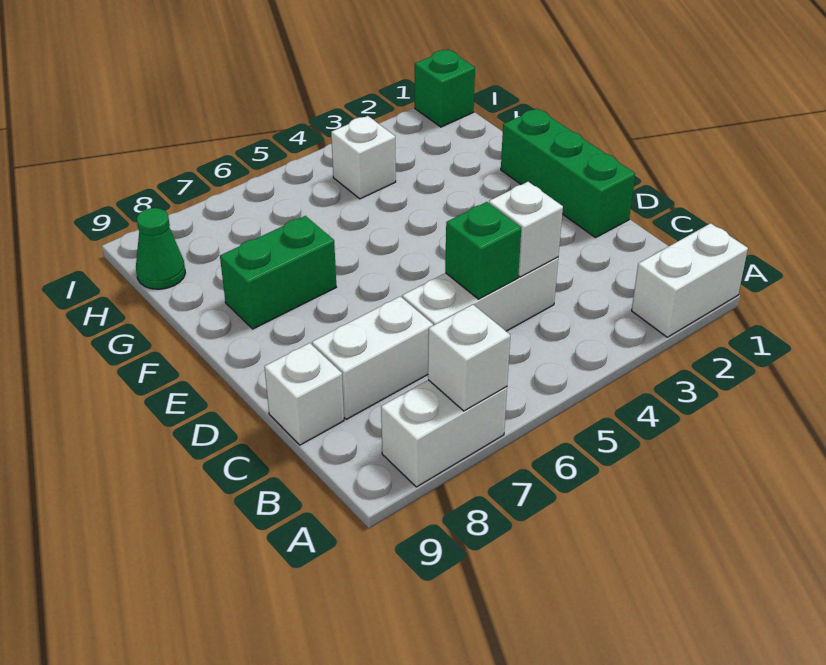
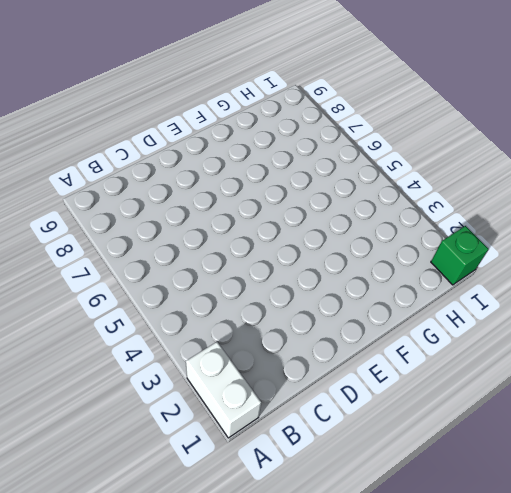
none -> white brick A7:A8 level 1
none -> white brick C4:C6 level 1
none -> white brick C7:C8 level 1

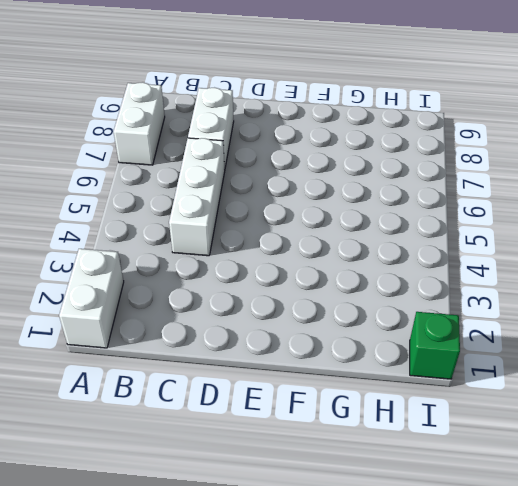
none -> white brick C9 level 1
none -> green brick D1:F1 level 1
none -> green brick F7:F8 level 1

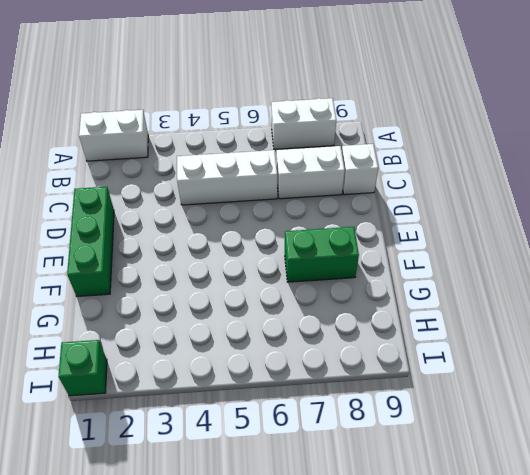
none -> white brick H4 level 1
none -> green cone H9 level 1
none -> white brick A7 level 2

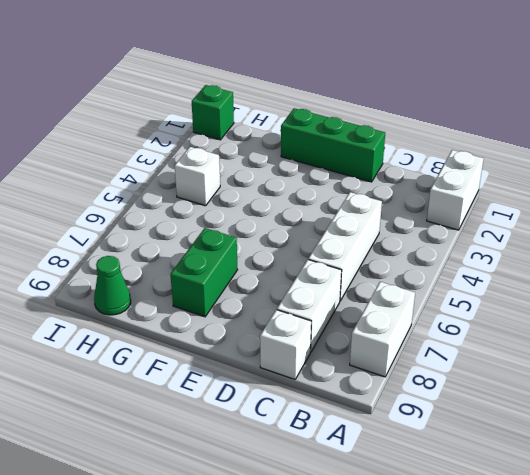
none -> white brick A7 level 2
none -> white brick C4 level 2
none -> green brick C5 level 2

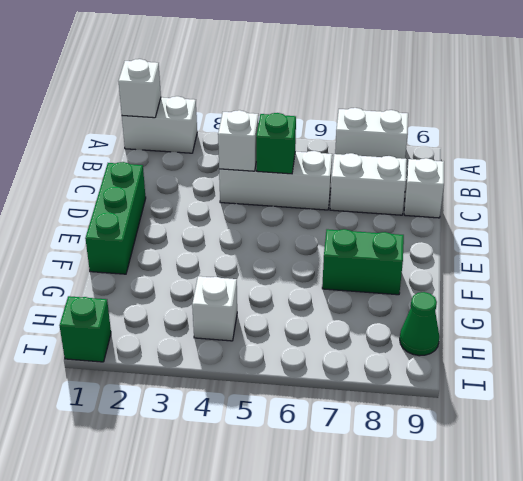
white brick A1 level 2 -> white brick A7 level 2

